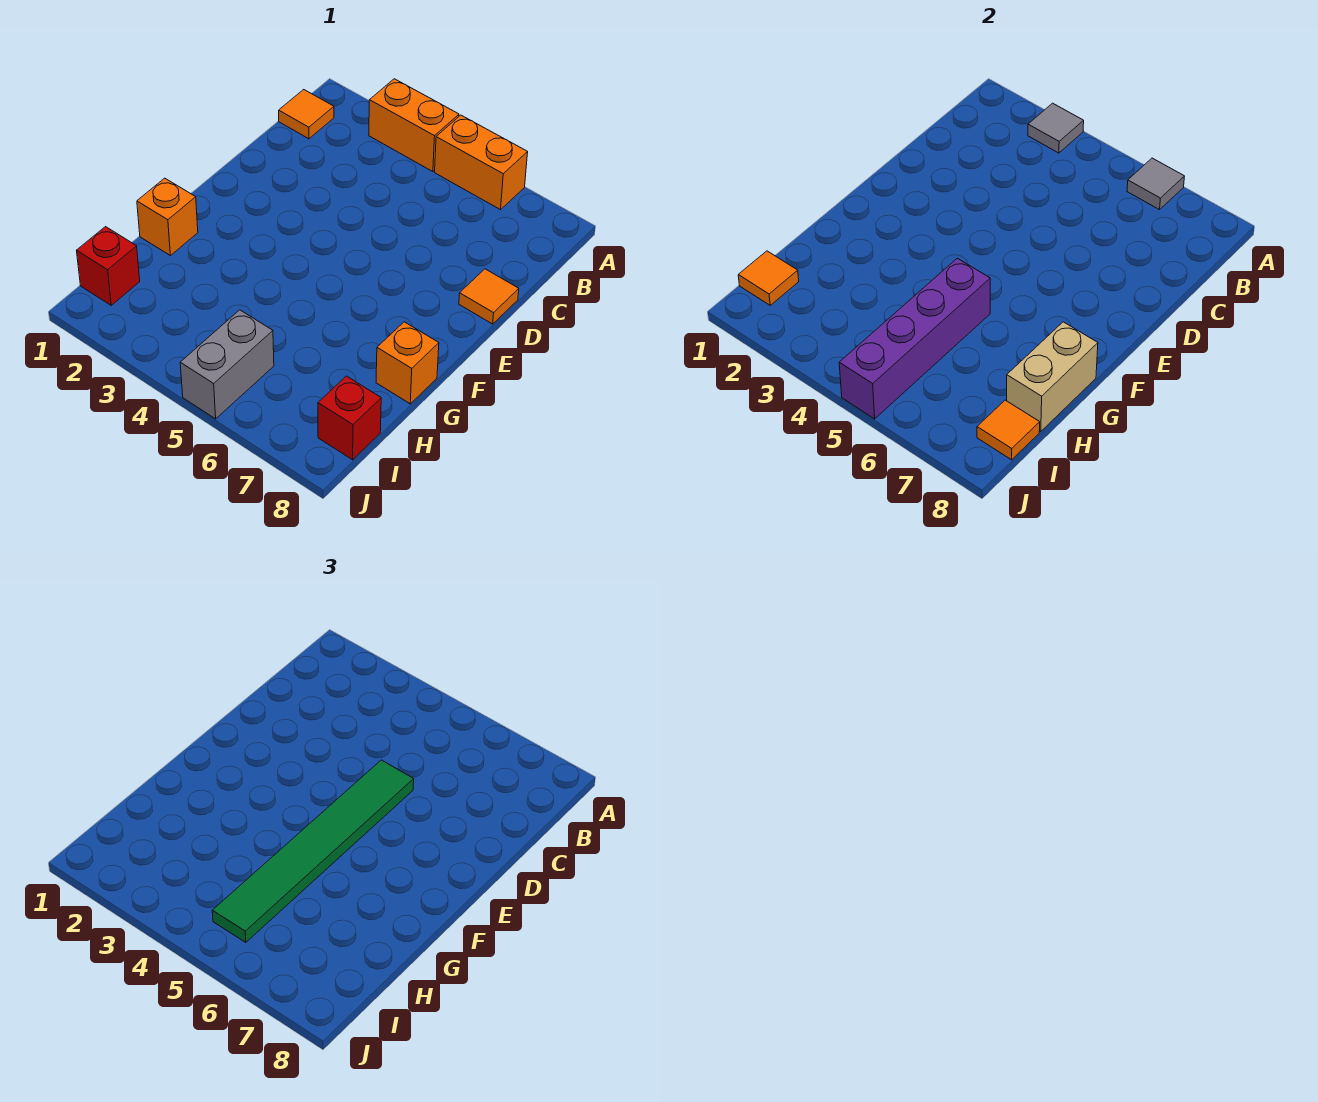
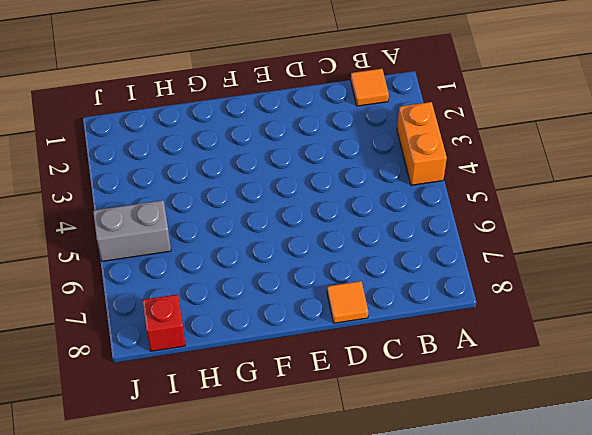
none -> orange brick A5:A6 level 1
none -> orange brick G1 level 1
none -> orange brick G8 level 1

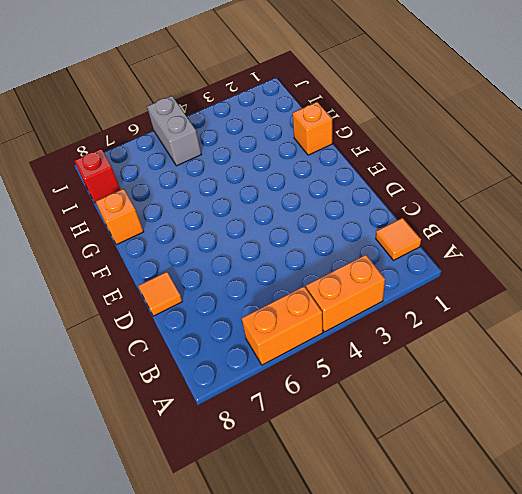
none -> red brick I1 level 1
none -> grey tile A3 level 2
none -> grey tile A6 level 2

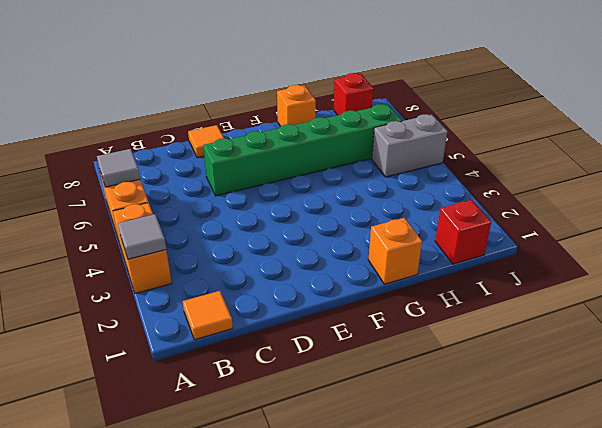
green brick D6:I6 level 1 -> none
none -> purple brick G5:J5 level 2
none -> tan brick G8:H8 level 2
none -> orange tile I1 level 2

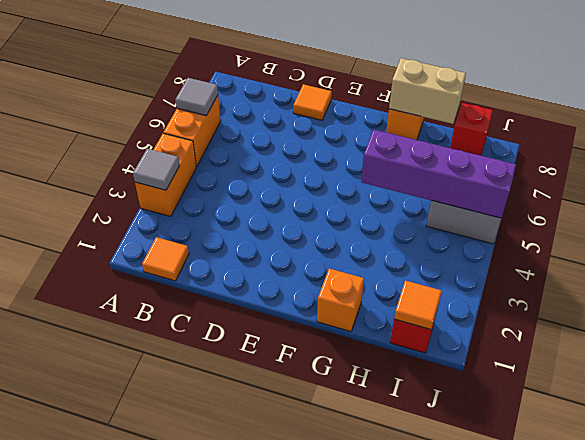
none -> orange tile I8 level 2
none -> green tile D5:I5 level 3

